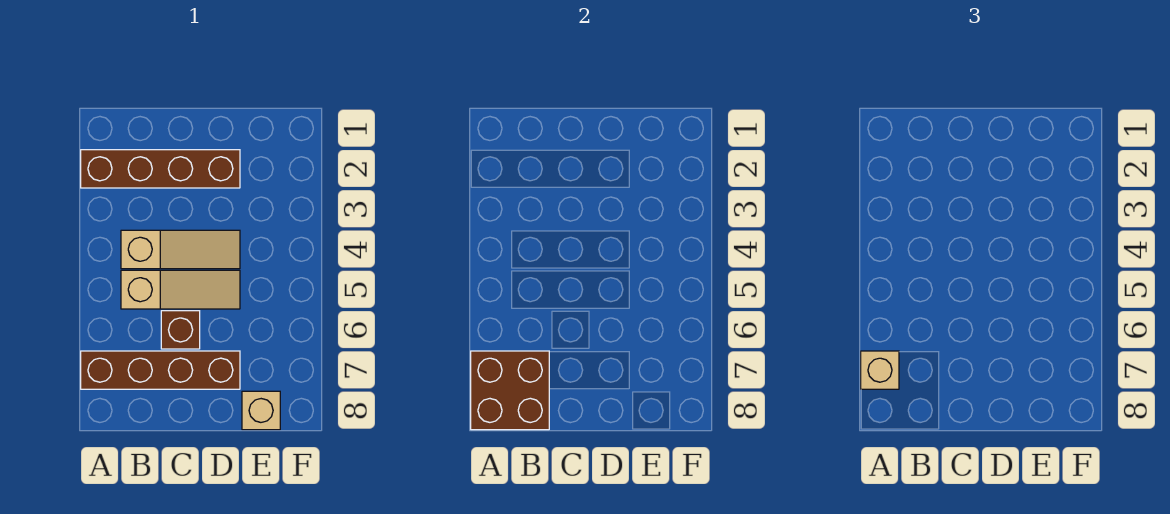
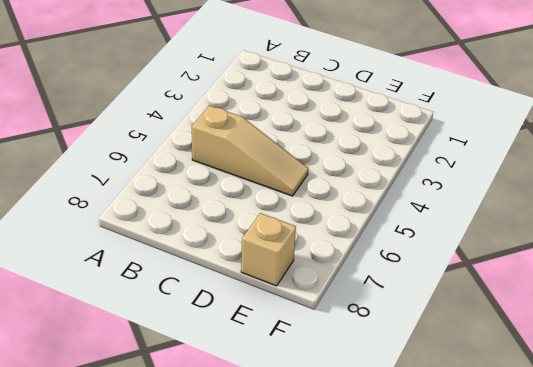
none -> brown brick A2:D2 level 1
none -> brown brick A7:D7 level 1

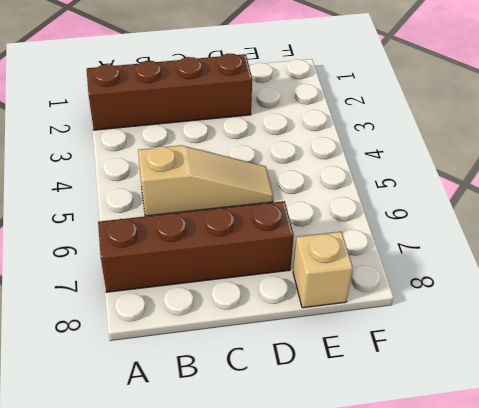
none -> tan slope B4:D4 level 1 top B
none -> brown brick C6 level 1

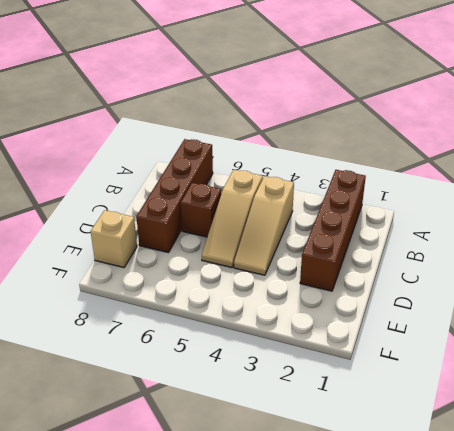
none -> brown brick A7:B8 level 2
none -> tan brick A7 level 3

